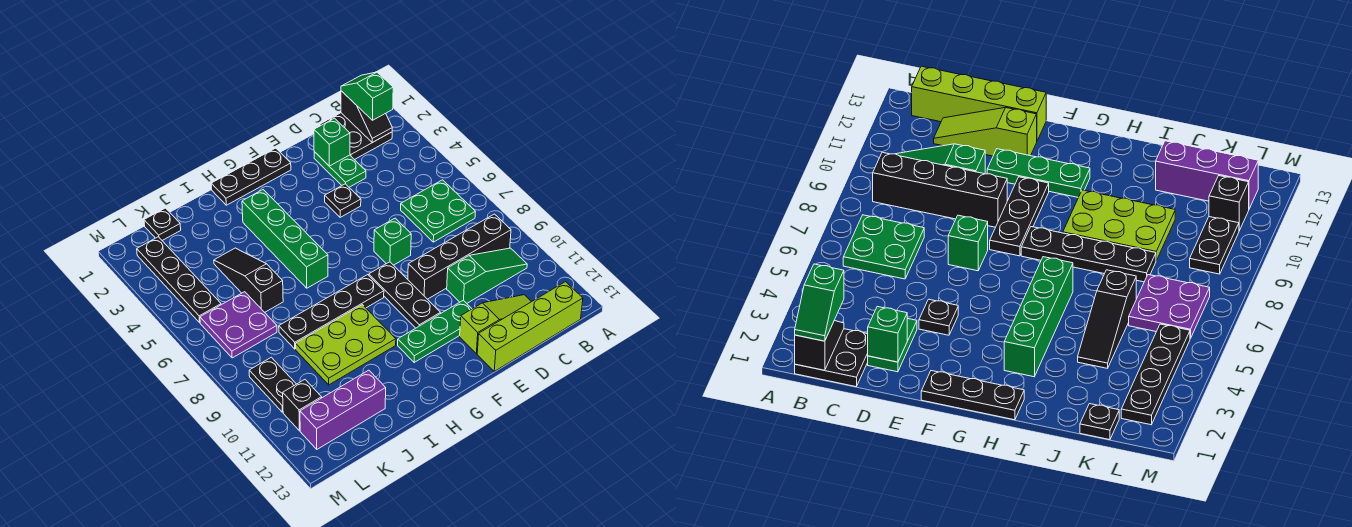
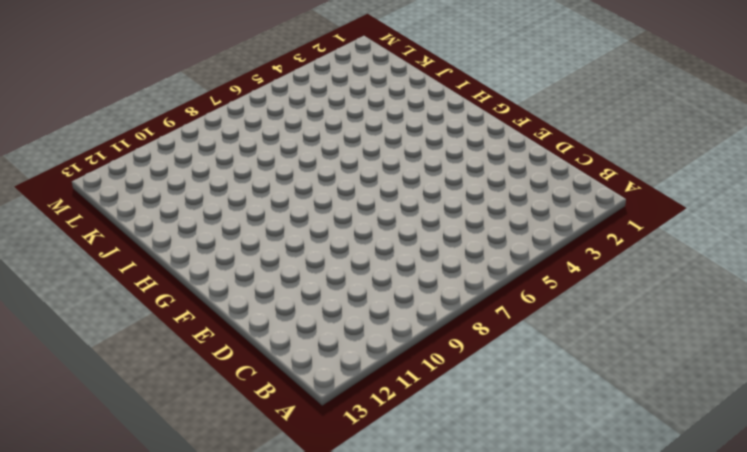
none -> black plate B1:C2 level 1
none -> green plate B6:C7 level 1
none -> black brick B9:E9 level 1

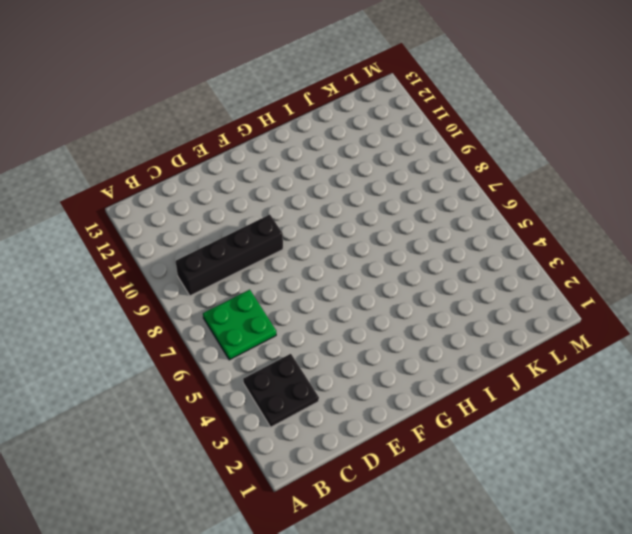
black plate B3:C4 level 1 -> black plate B1:C2 level 1
none -> green slope B10:D10 level 1 top D
none -> lime brick B13:E13 level 1
none -> lime slope C12:E12 level 1 top E

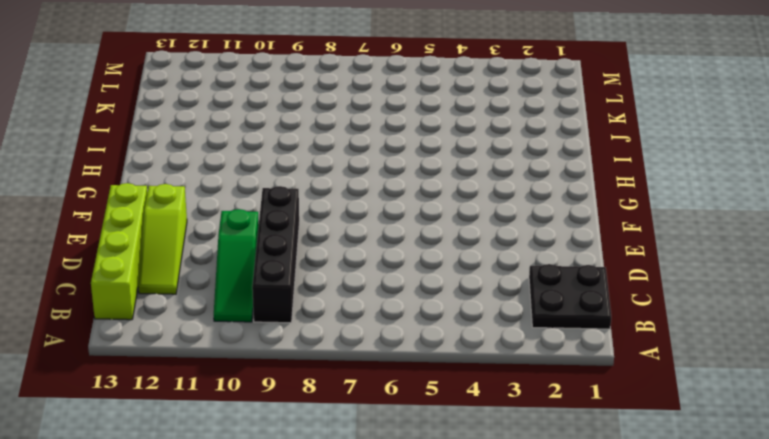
none -> green plate B6:C7 level 1
none -> green plate D2:D3 level 1
none -> black plate E4 level 1

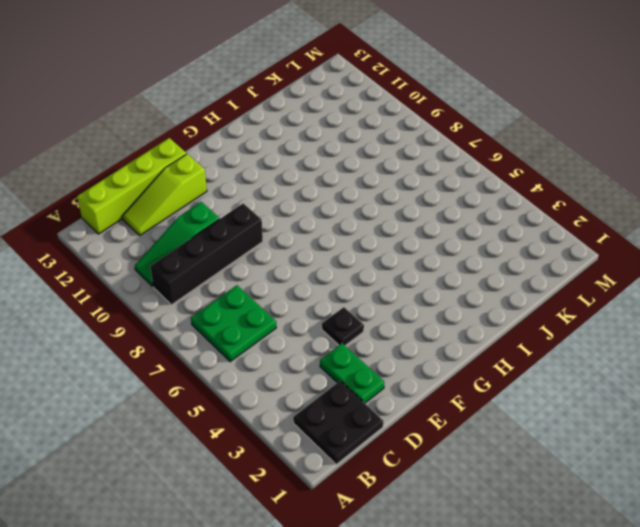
none -> green brick E7 level 1
none -> green plate E11:G11 level 1
none -> black plate F1:H1 level 1

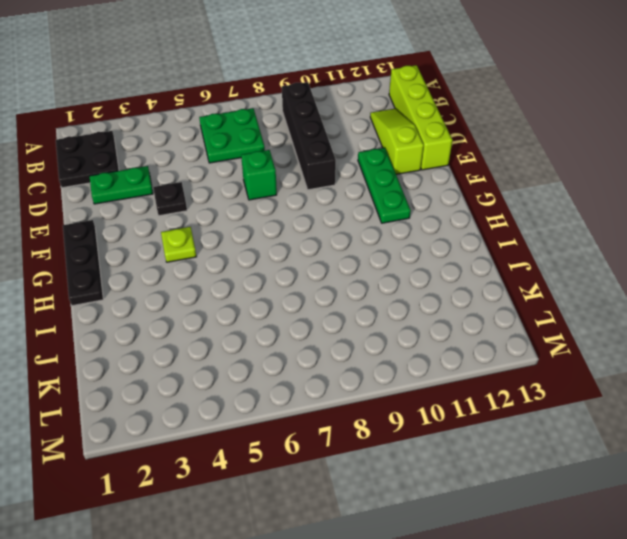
lime plate G4 level 1 -> none
none -> green slope B10:D10 level 1 top D
none -> black plate F8:F10 level 1
none -> black plate G8:J8 level 1

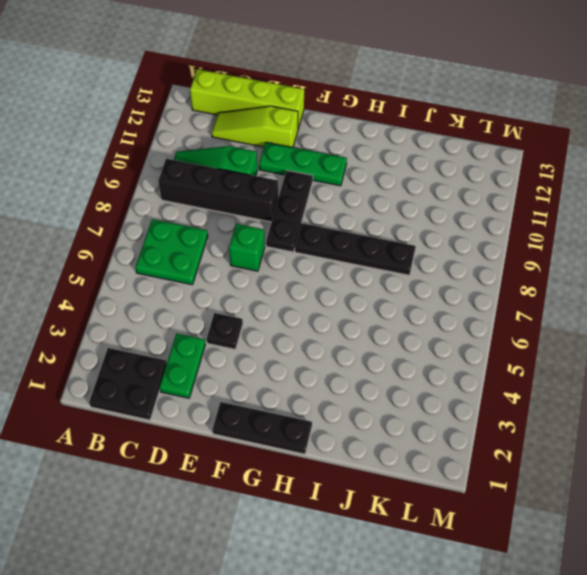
none -> green brick H3:H6 level 1
none -> lime plate H9:J10 level 1
none -> black slope J4:J6 level 1 top 6

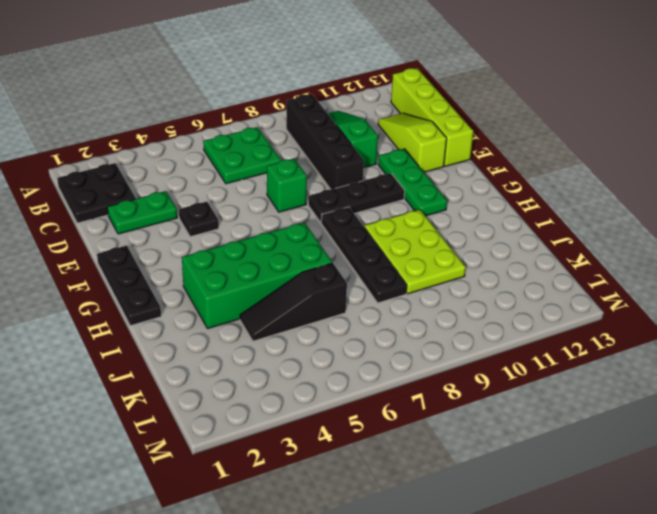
green brick H3:I6 level 1 -> green brick H3:H6 level 1
none -> purple brick J12:L12 level 1
none -> black plate K1 level 1
none -> purple plate K6:L7 level 1

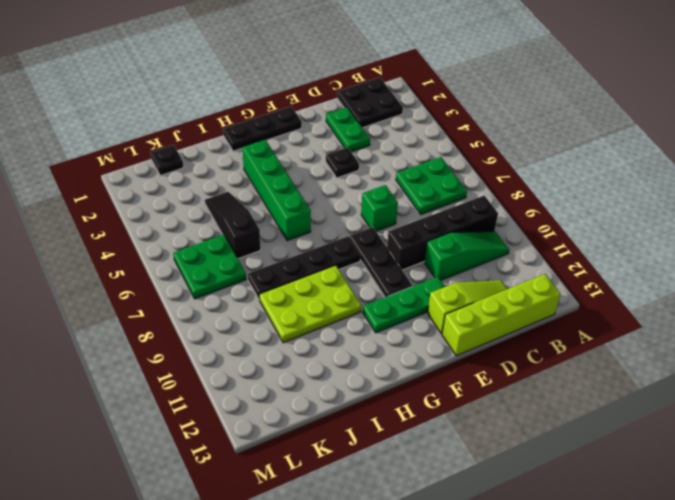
green plate K6:L7 level 1 -> purple plate K6:L7 level 1
none -> purple brick J12:L12 level 1
none -> black plate L2:L5 level 1
none -> black plate L9:L10 level 1

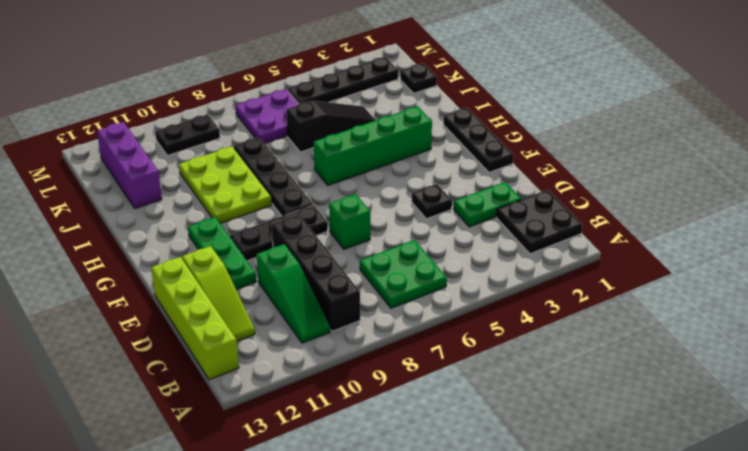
none -> black brick L11 level 1
none -> black slope B1:B2 level 2 top 1
none -> green brick D2 level 2

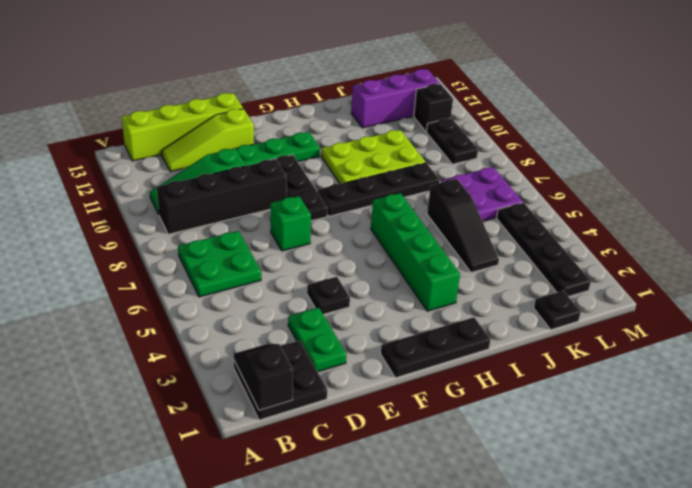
none -> green brick D2 level 2
none -> green slope B1:B2 level 3 top 2

